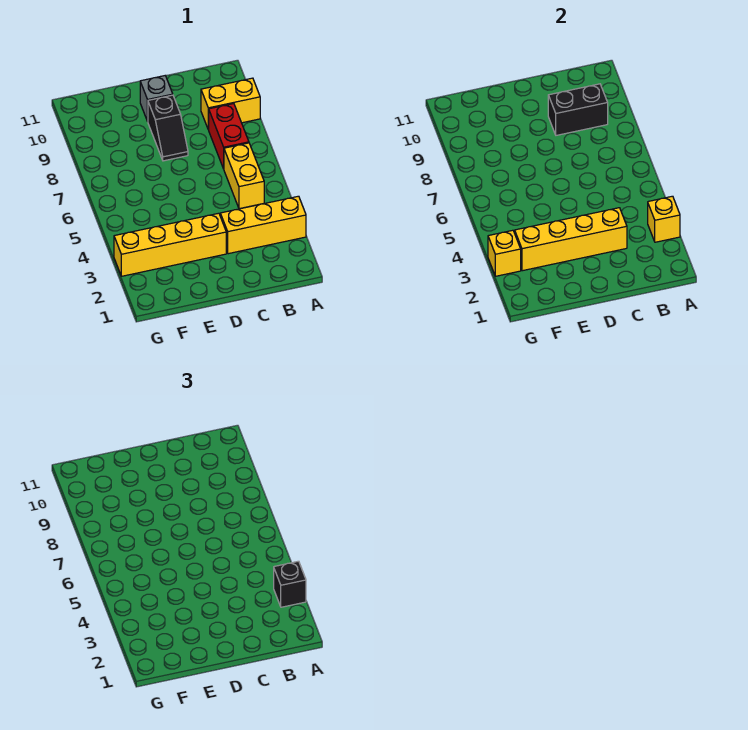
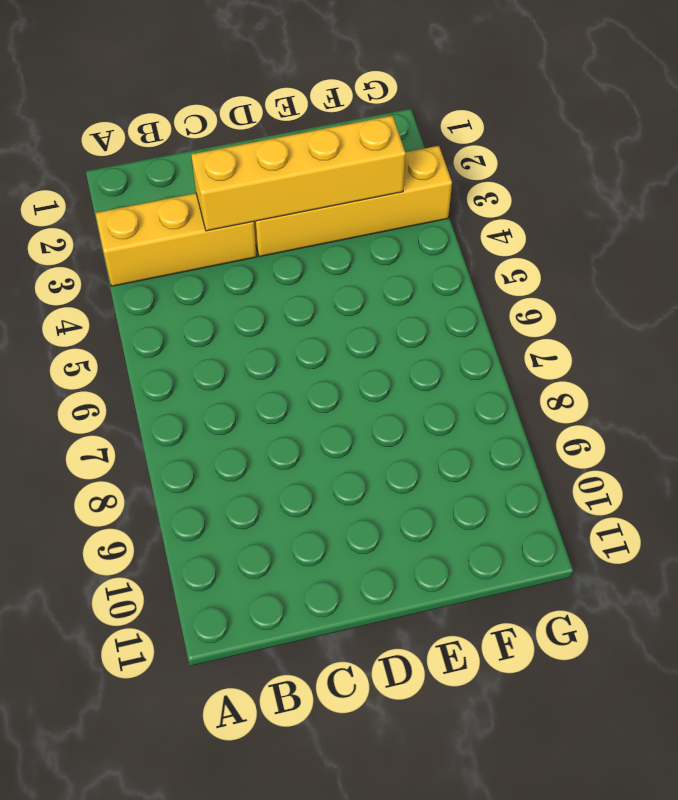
none -> yellow brick A9:B9 level 1
none -> yellow brick B5:B6 level 1
none -> red brick B7:B8 level 1

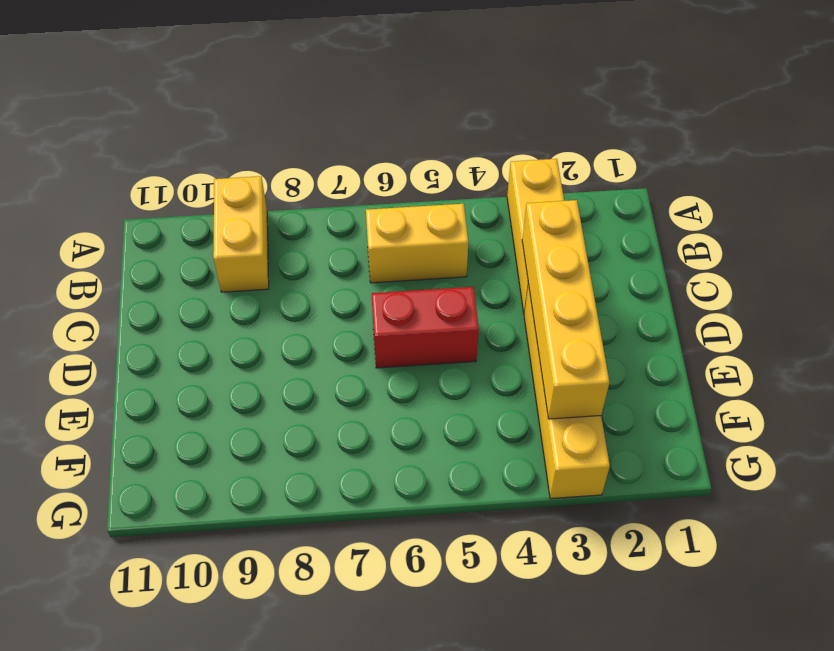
red brick D5:D6 level 1 -> red brick B7:B8 level 1
none -> black slope D8:D9 level 1 top 9
none -> grey brick D10 level 1
none -> yellow brick A3 level 2

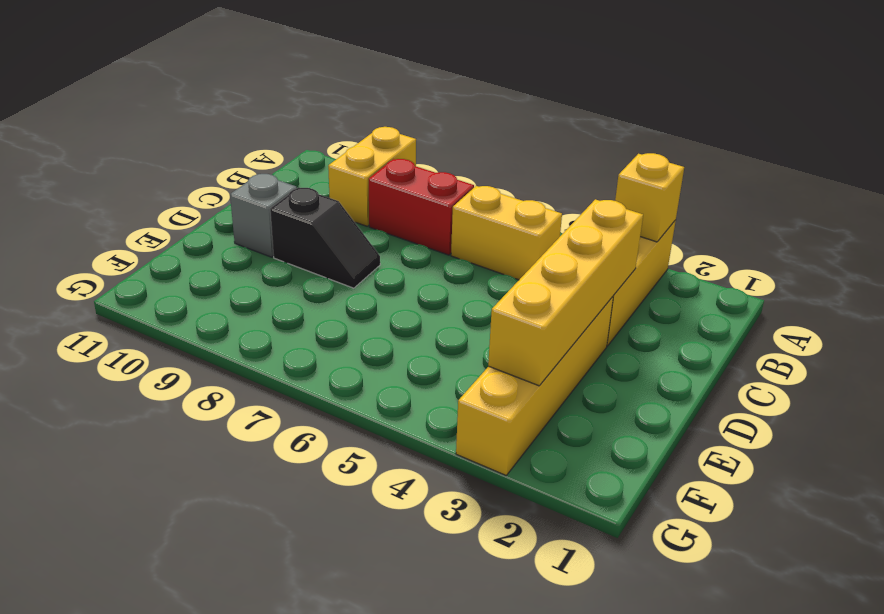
none -> black brick B9:C9 level 2
none -> yellow brick G3 level 2
none -> black brick A3 level 3

